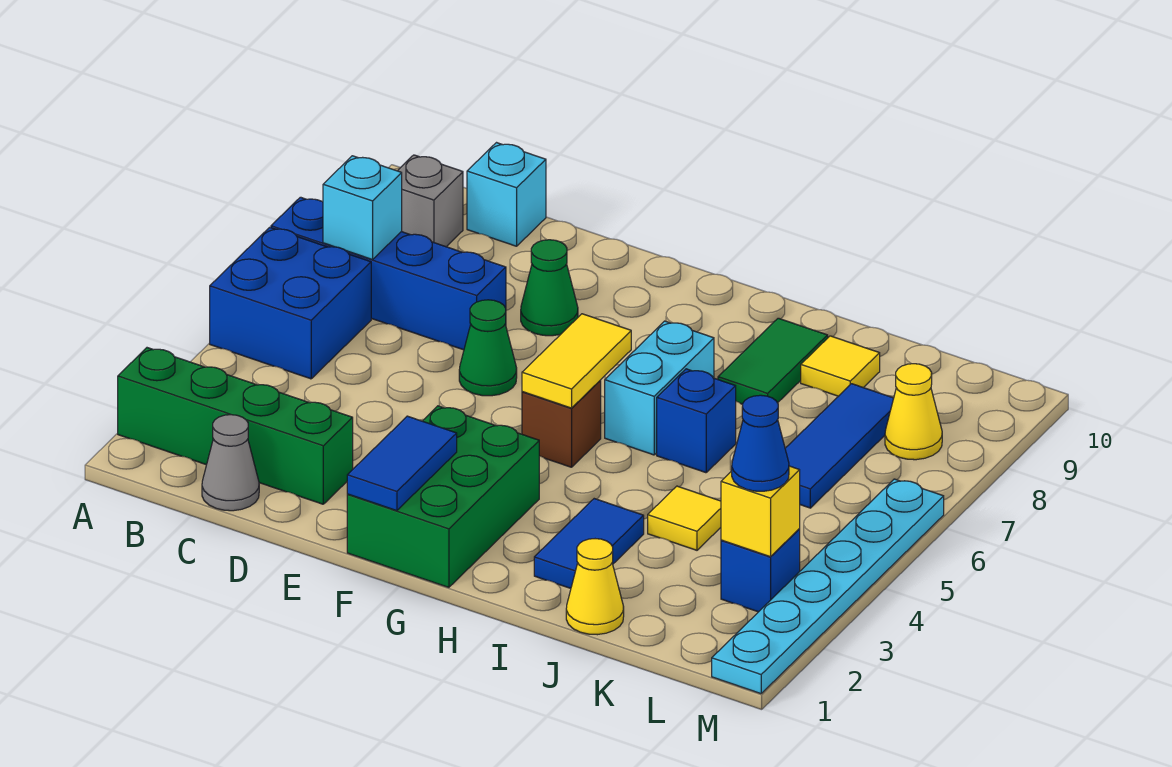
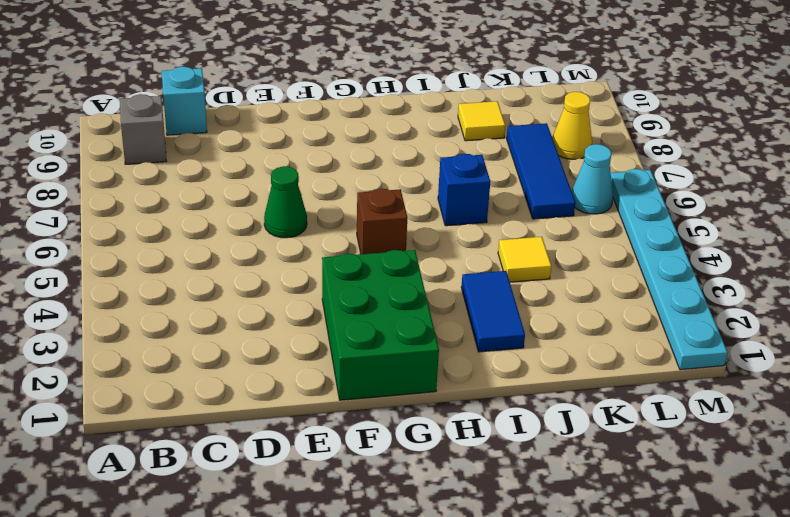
cyan cone L6 level 1 -> none
none -> green brick A2:D2 level 1
none -> blue brick A5:B6 level 1
none -> blue brick A7:D7 level 1

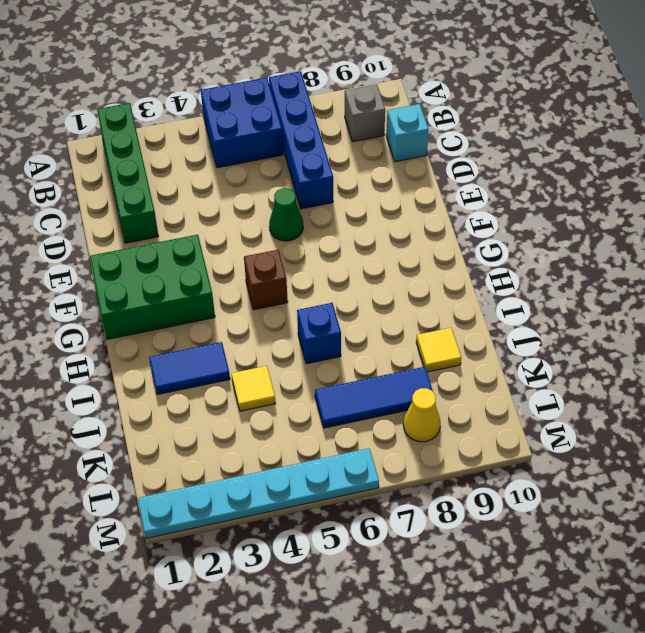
none -> grey cone C1 level 1
none -> green cone E8 level 1
none -> cyan brick H6:H7 level 1

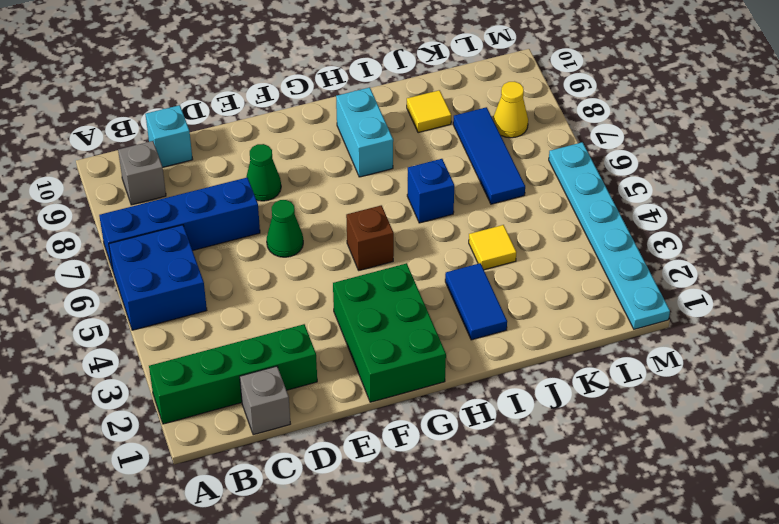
grey brick C1 level 1 -> grey cone C1 level 1
cyan brick H8:H9 level 1 -> cyan brick H6:H7 level 1
none -> green tile I8:I9 level 1
none -> yellow cone J1 level 1
none -> blue brick L3 level 1

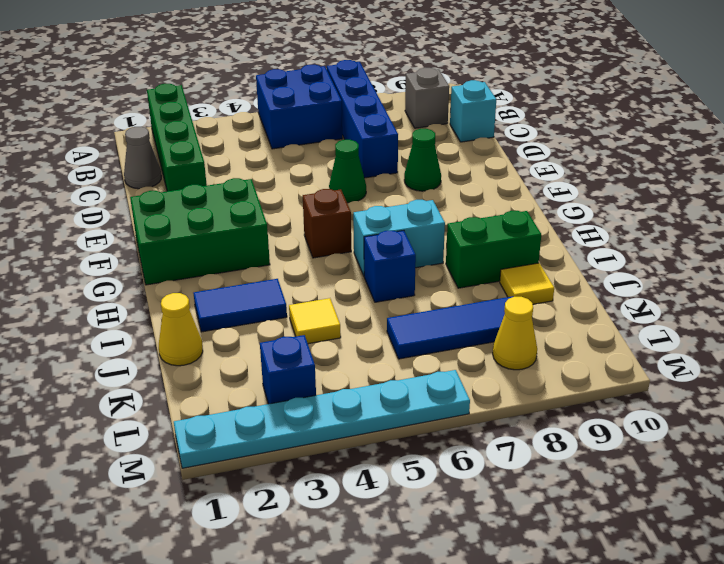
green brick I8:I9 level 1 -> green tile I8:I9 level 1
none -> cyan brick B7 level 2
none -> blue tile F1:F2 level 2
none -> yellow tile G5:G6 level 2

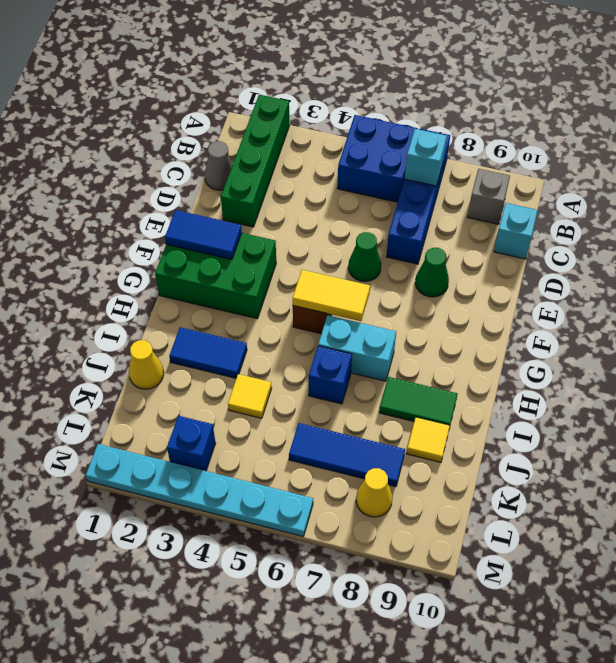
none -> yellow brick L3 level 2
none -> blue cone L3 level 3

